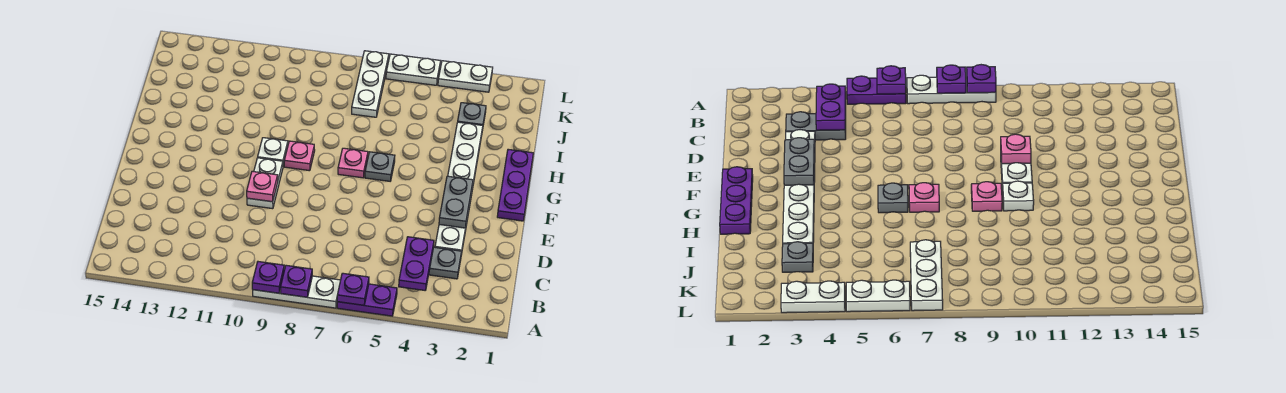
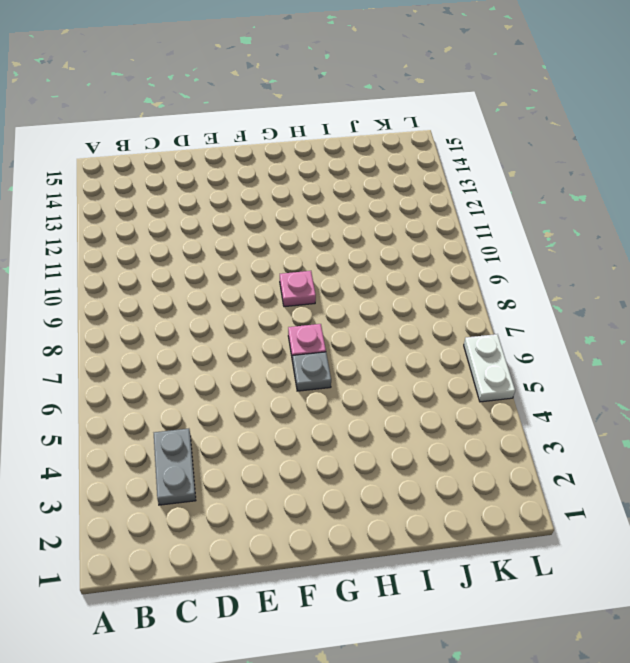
none -> purple plate A5:A6 level 1
none -> white plate A7:A9 level 1
none -> white plate D3:I3 level 1

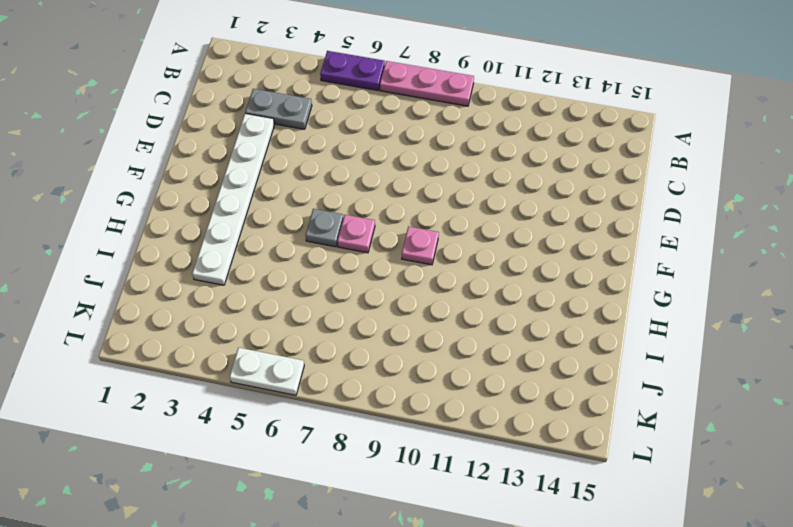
pink plate A7:A9 level 1 -> white plate A7:A9 level 1
none -> white plate E10:F10 level 1
none -> purple plate F1:H1 level 1
none -> white plate G10 level 1

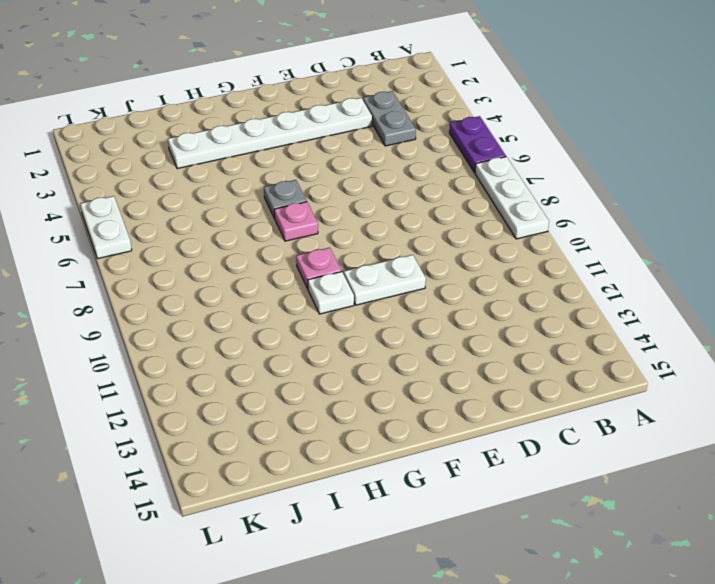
none -> purple plate F1:H1 level 1
none -> grey plate J3 level 1
none -> white plate J7:L7 level 1

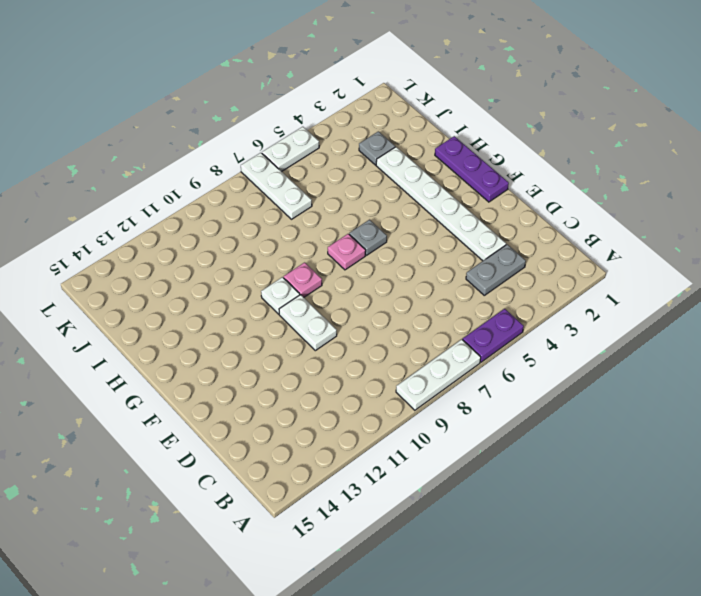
none -> white plate L3:L4 level 1
none -> purple plate A6 level 2
none -> purple plate A8 level 2

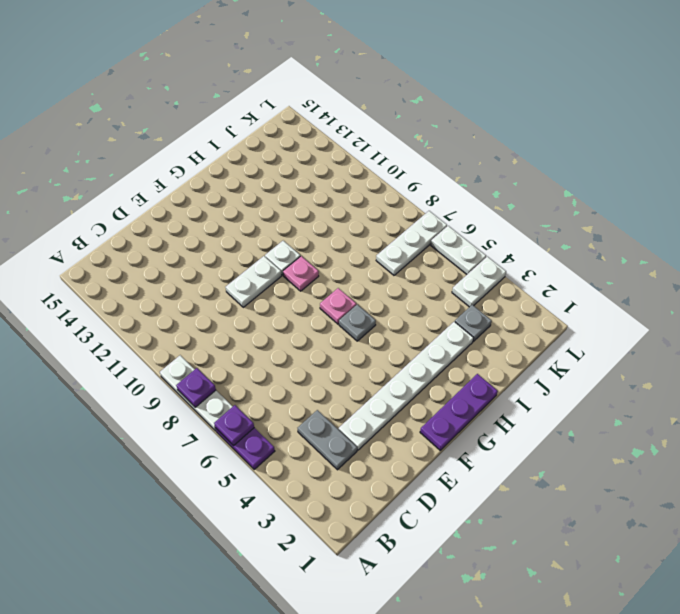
white plate K4:L4 level 1 -> white plate L3:L4 level 1
none -> purple plate A9 level 2
none -> purple plate B4:C4 level 2
none -> grey plate E3:F3 level 2

